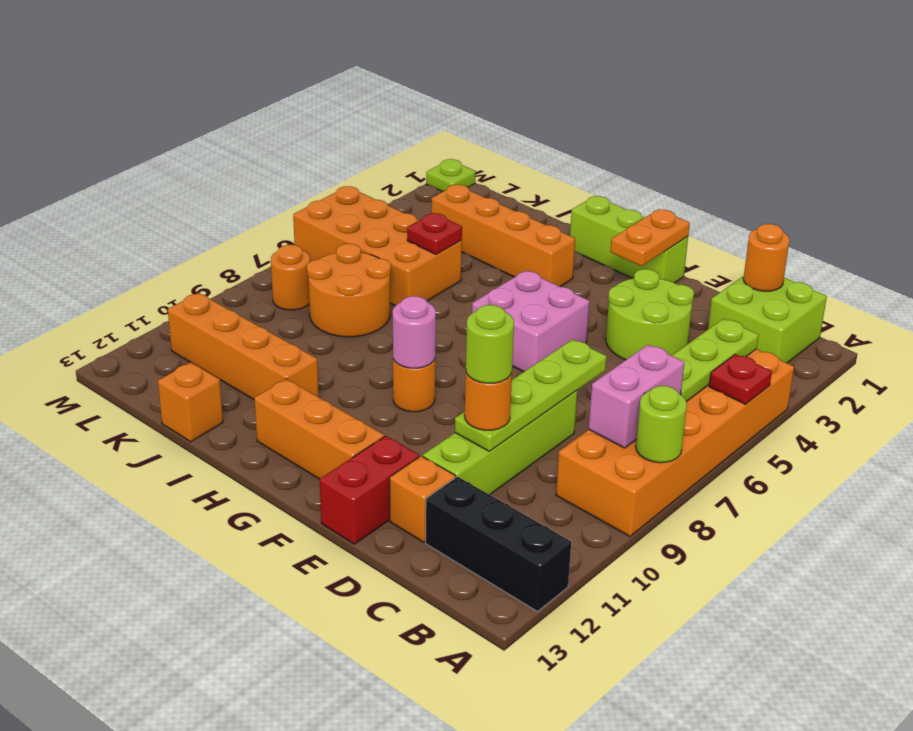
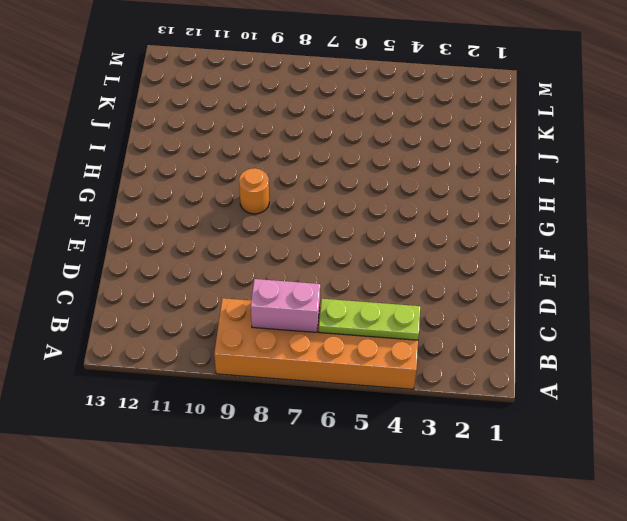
none -> black brick A12:C12 level 1
none -> lime brick B1:C2 level 1
none -> lime round brick D3:E4 level 1

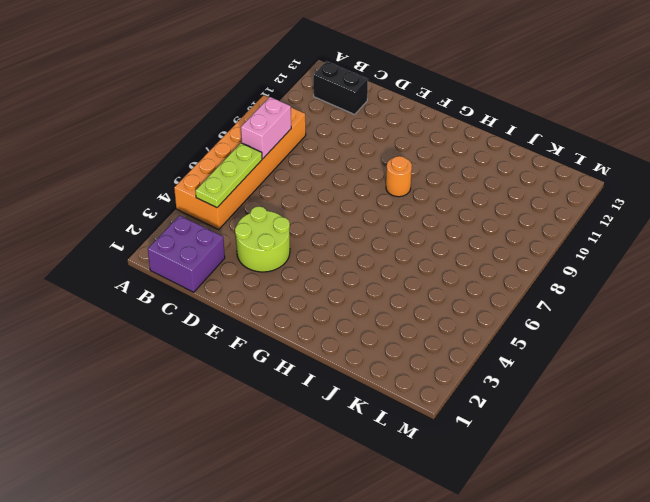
purple brick B1:C2 level 1 -> lime brick B1:C2 level 1
black brick B12:C12 level 1 -> black brick A12:C12 level 1
none -> lime brick D8:D11 level 1
none -> orange brick D12 level 1
none -> red brick E12:E13 level 1

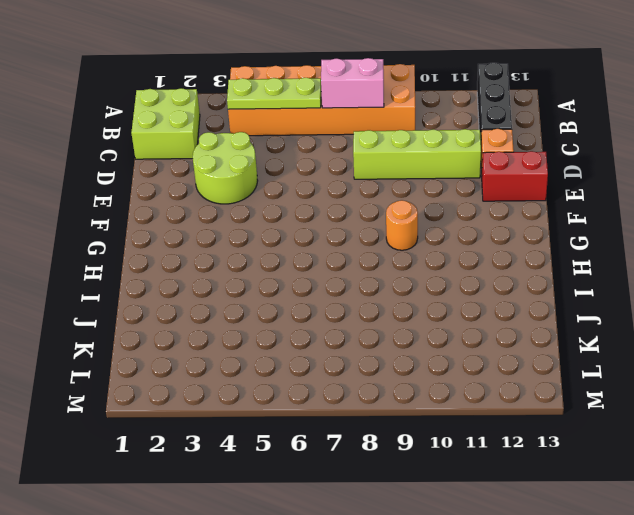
none -> lime brick F1:H1 level 1
none -> pink brick F5:G6 level 1
none -> orange brick F12:H12 level 1

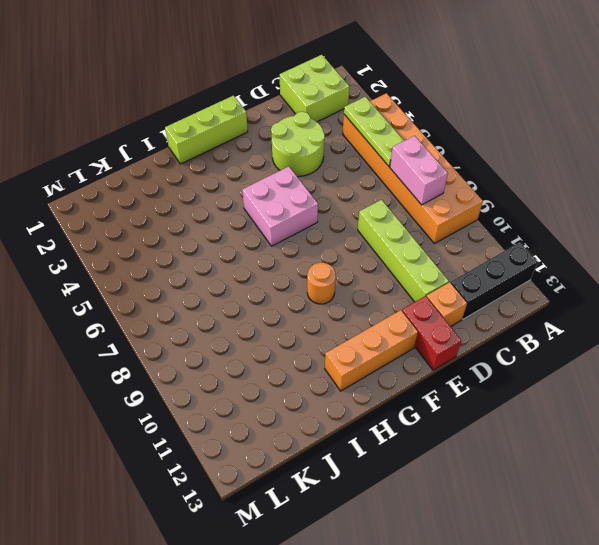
none -> orange brick H3:K3 level 1
none -> orange brick I11:L11 level 1
none -> orange brick J5:M6 level 1

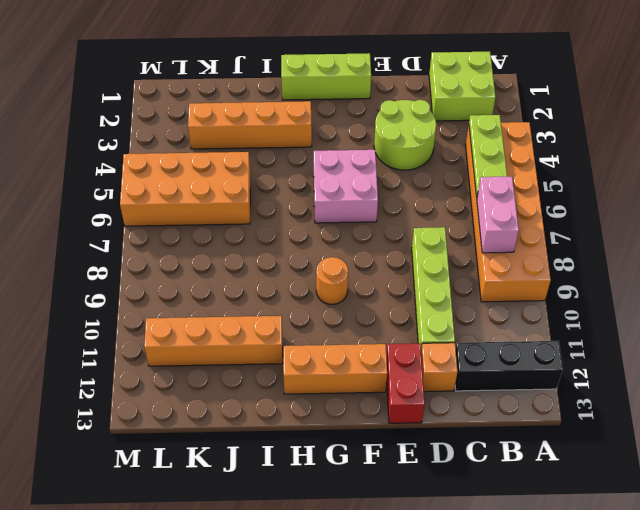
none -> orange round brick J7:K8 level 1
none -> orange brick J13 level 1
none -> orange round brick L8 level 1

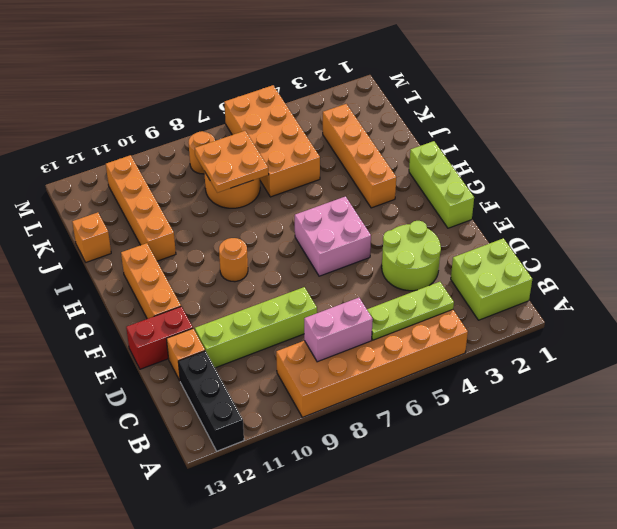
orange plate J7:K8 level 2 -> none
none -> lime plate M1 level 1
none -> red plate A5 level 2
none -> lime round brick A8 level 2

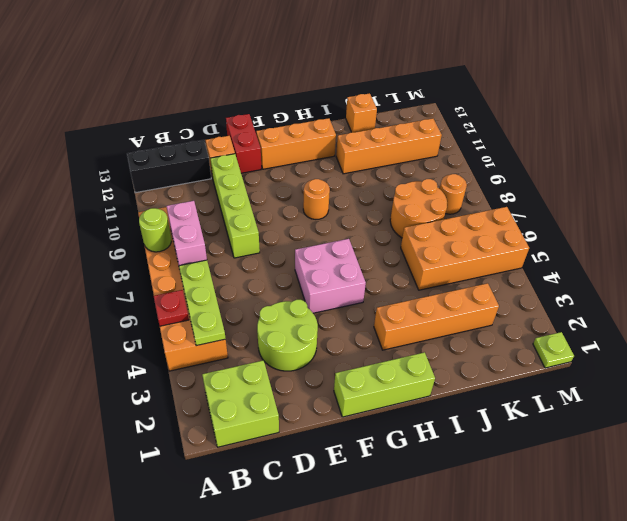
none -> orange round brick C1 level 2
none -> lime plate D7:D10 level 2
none -> orange plate F1:F2 level 2

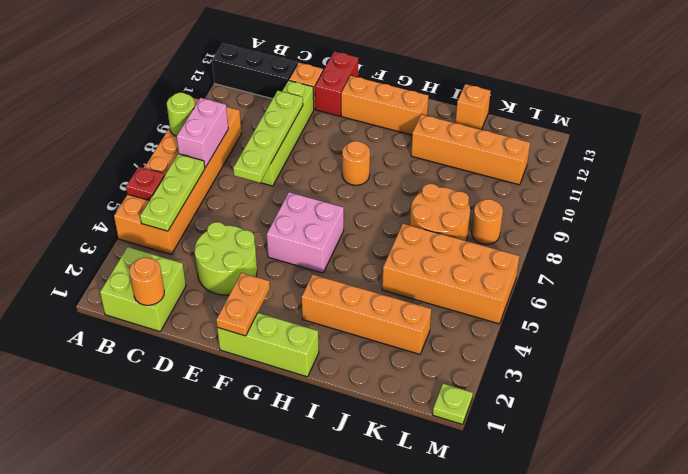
none -> pink round brick G9 level 2
none -> red plate J5 level 2
none -> orange round brick D10 level 3

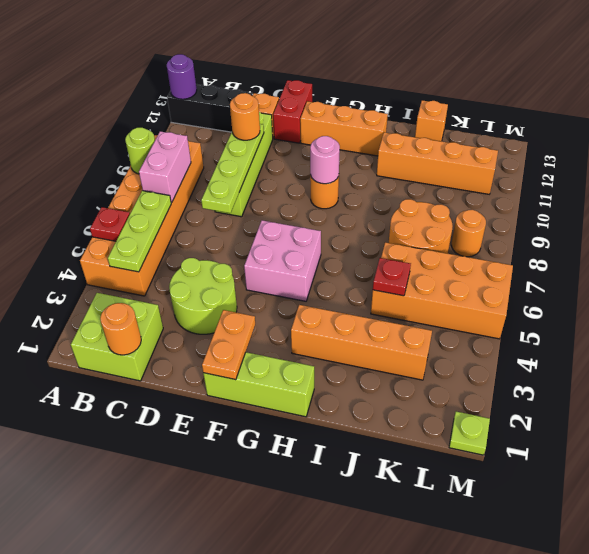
purple round brick A12 level 2 -> none
none -> lime round brick D10 level 4

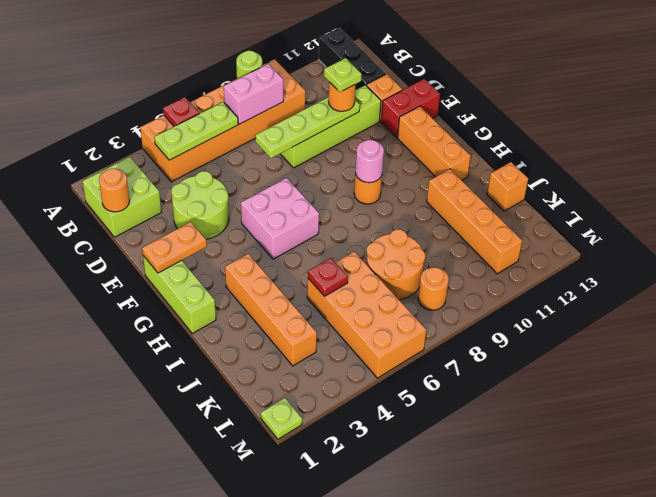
lime plate D10 level 4 -> lime round brick D10 level 4

